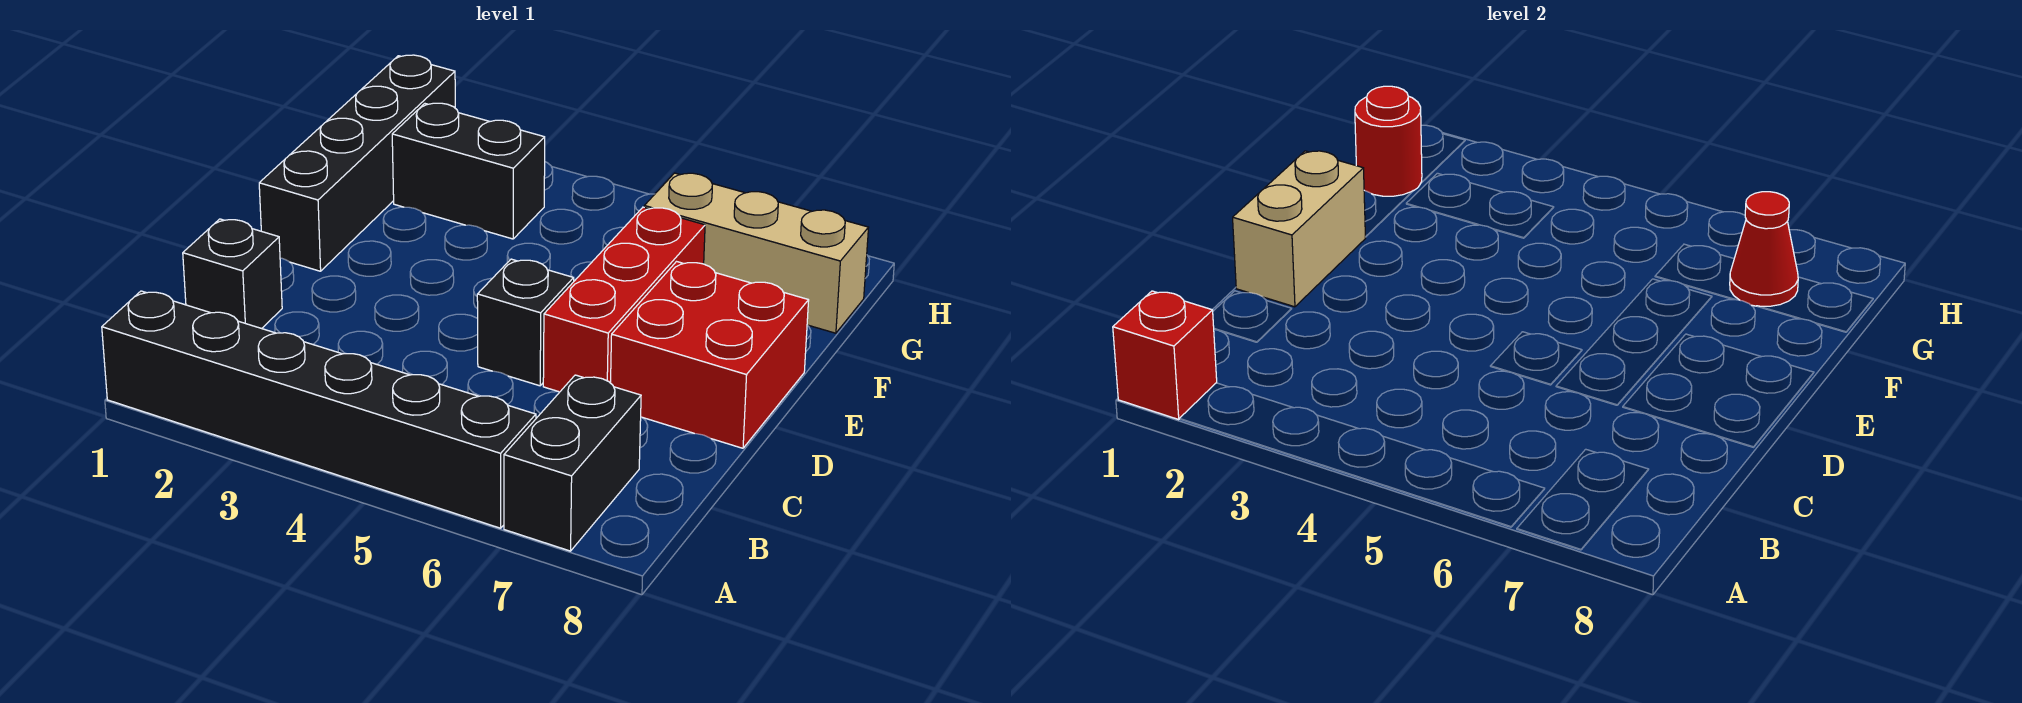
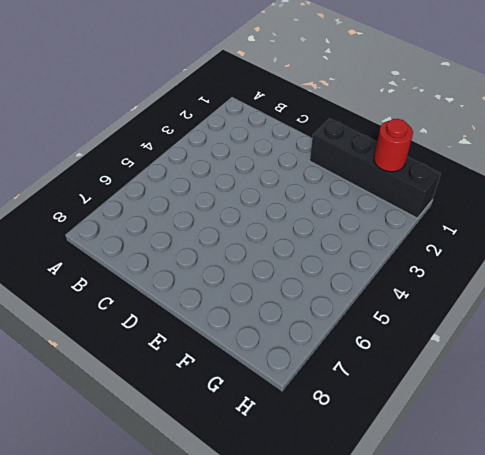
none -> black brick A1:A6 level 1
none -> black brick A7:B7 level 1
none -> black brick C1 level 1

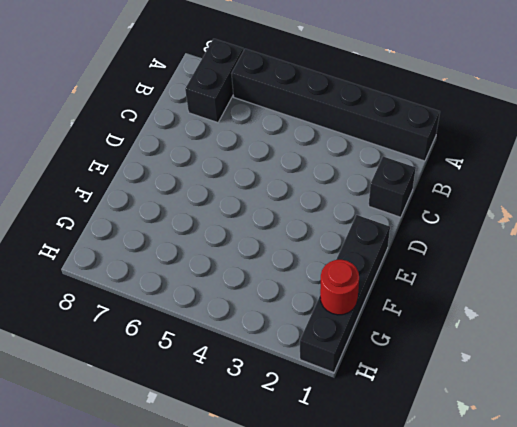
none -> black brick D5 level 1
none -> red brick D6:F6 level 1
none -> red brick D7:E8 level 1

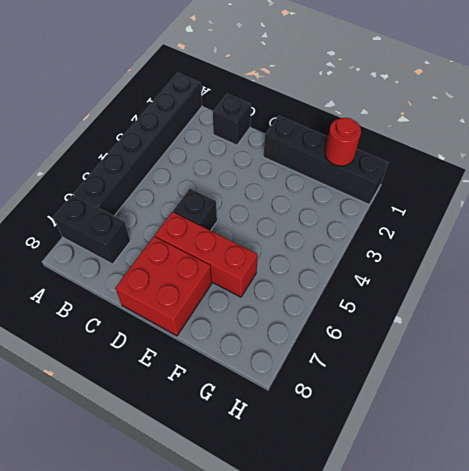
none -> black brick G2:G3 level 1
none -> tan brick G6:G8 level 1
none -> red brick A1 level 2

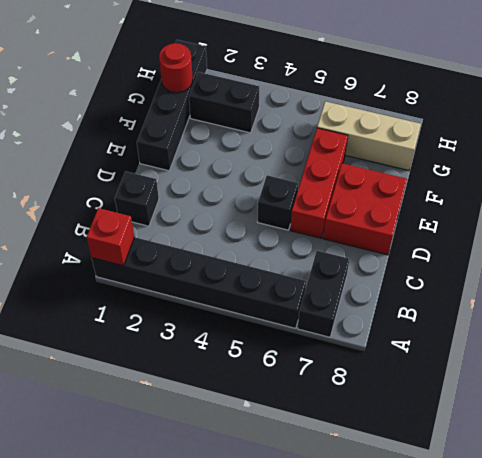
none -> tan brick D1:E1 level 2
none -> red cone G7 level 2

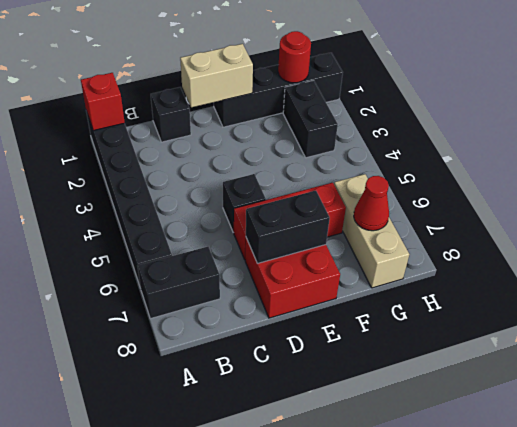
black brick D7:E7 level 2 -> none

